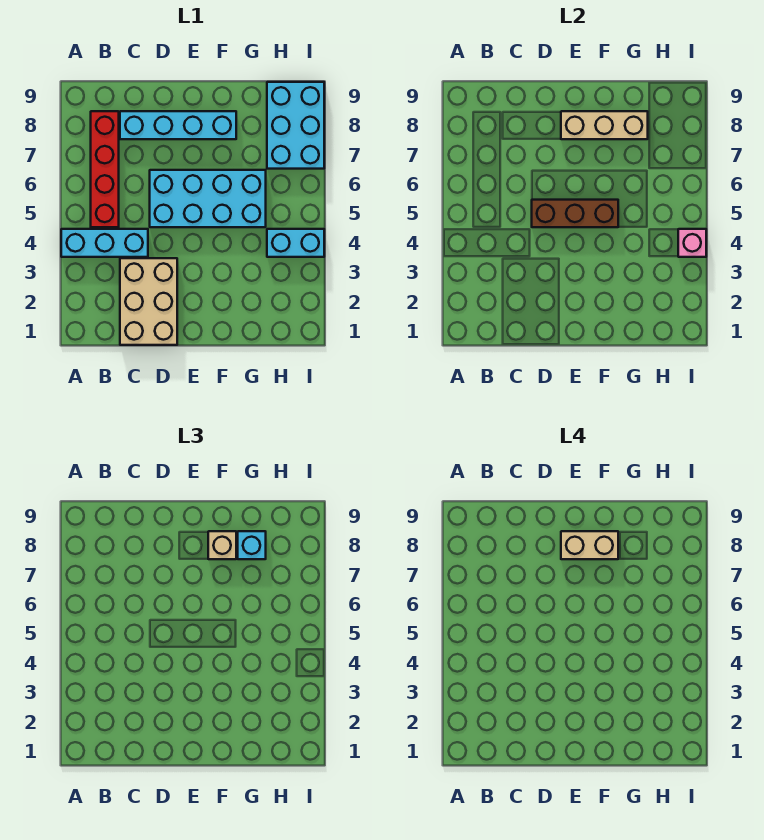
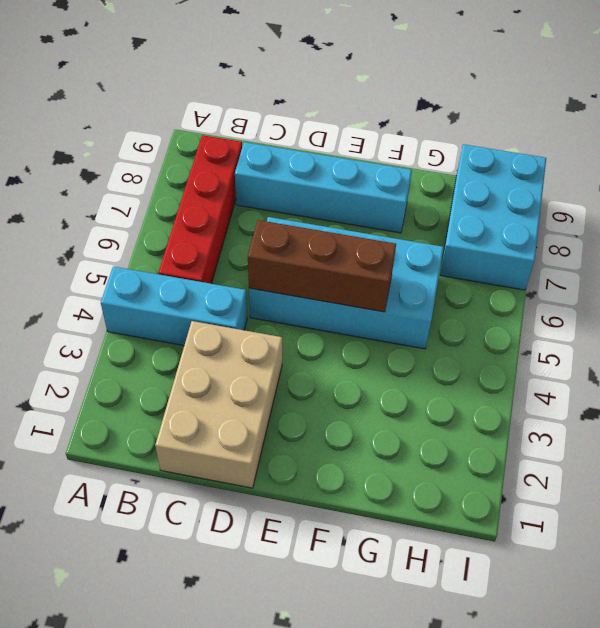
none -> cyan brick H4:I4 level 1
none -> tan brick E8:G8 level 2
none -> pink brick I4 level 2

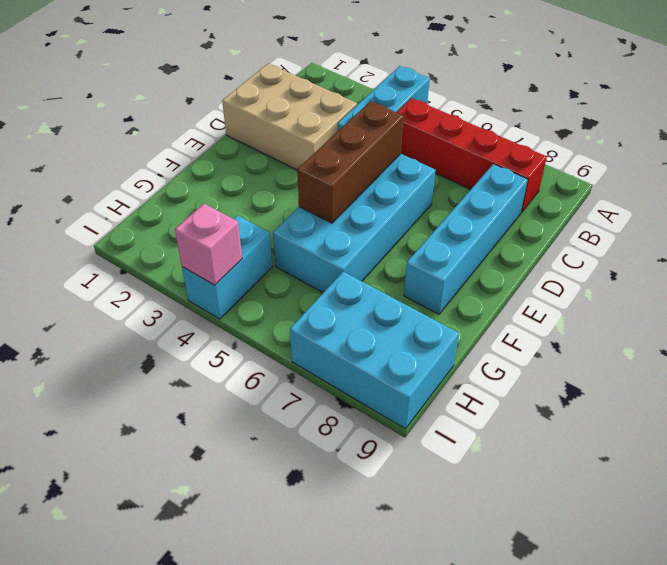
none -> tan brick E8:G8 level 2
none -> tan brick F8 level 3
none -> cyan brick G8 level 3

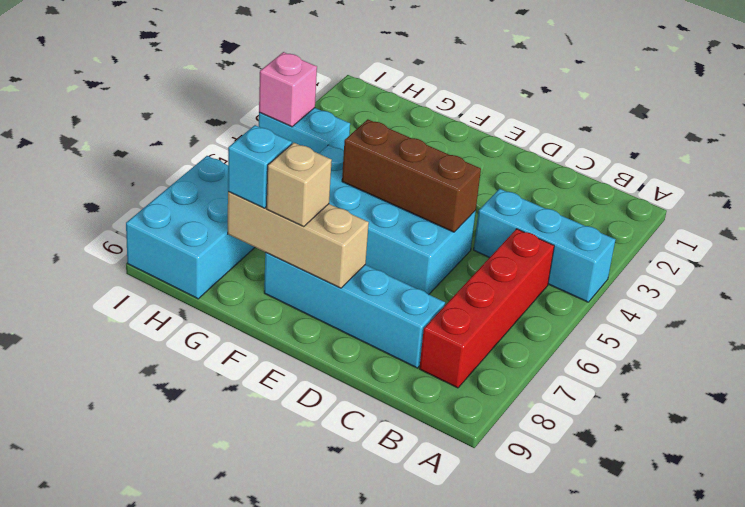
none -> tan brick C1:D3 level 1
none -> tan brick E8:F8 level 4

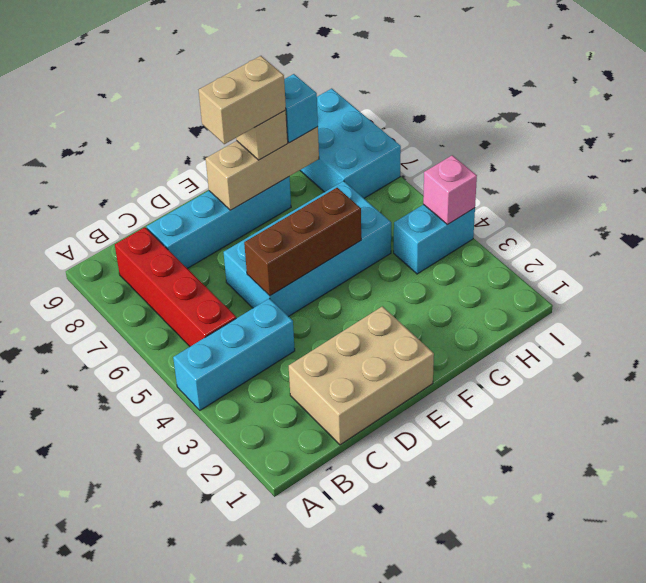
tan brick C1:E2 level 1 -> tan brick C1:D3 level 1

